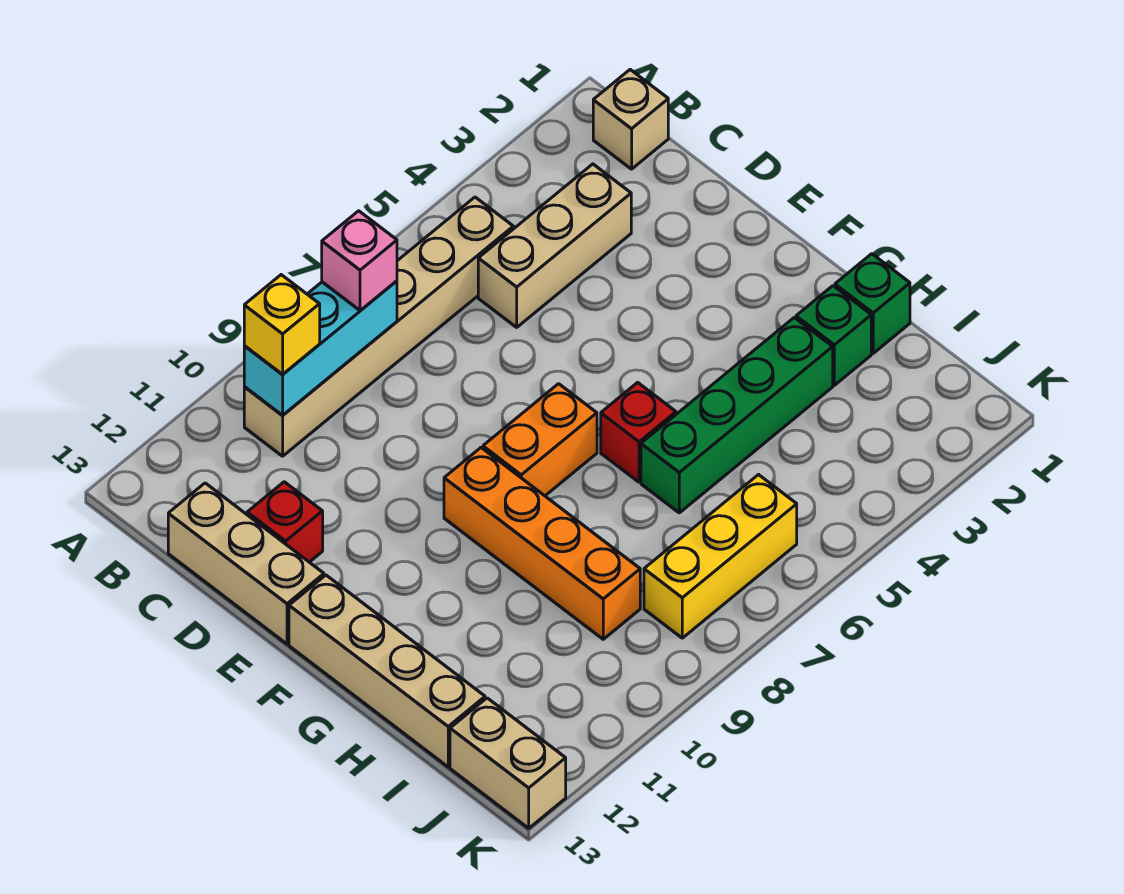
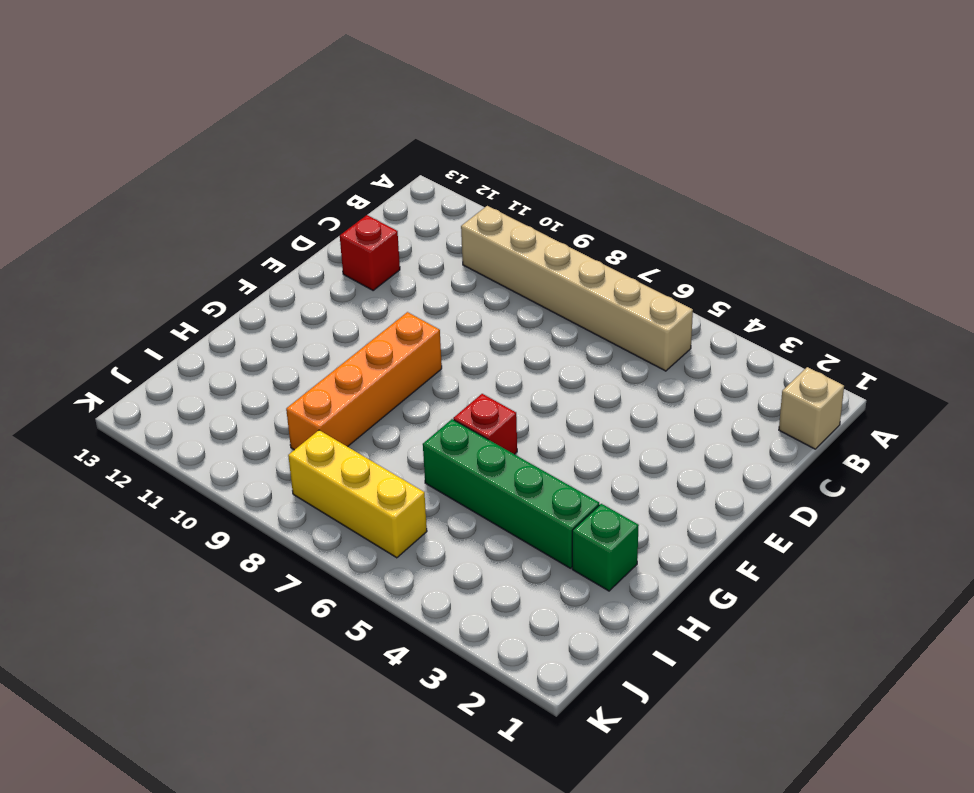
none -> tan brick C3:C5 level 1
none -> tan brick C13:E13 level 1
none -> orange brick F7:F8 level 1

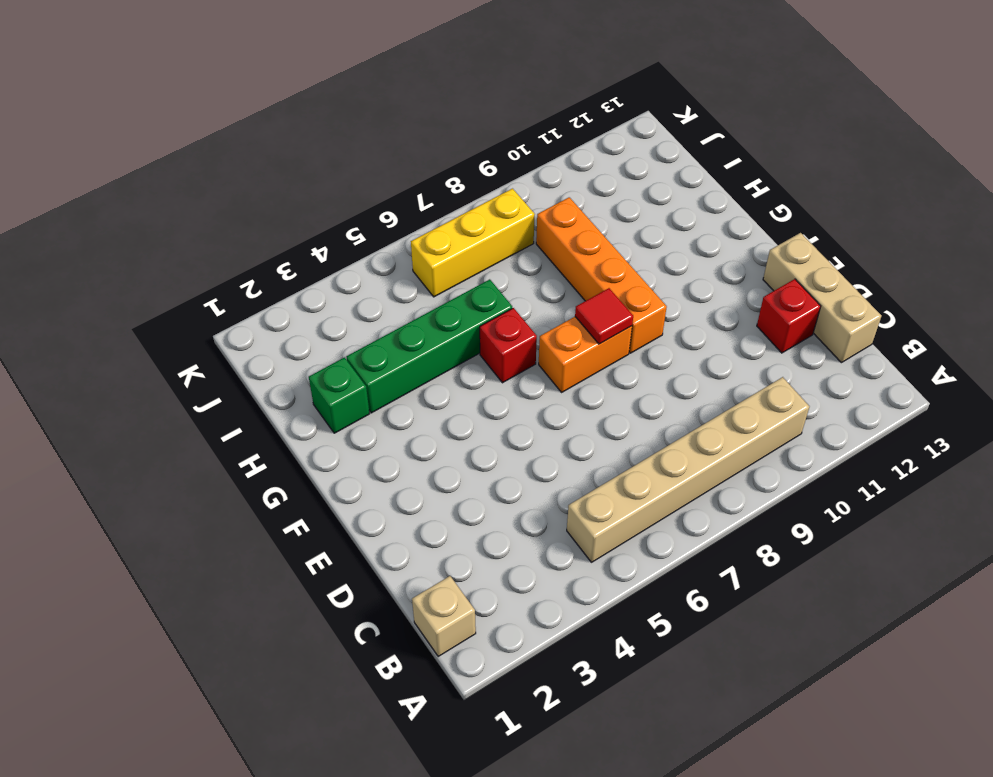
red tile F8 level 2 -> none
none -> tan brick C3:C5 level 1
none -> tan brick F13:I13 level 1
none -> green brick H1 level 1

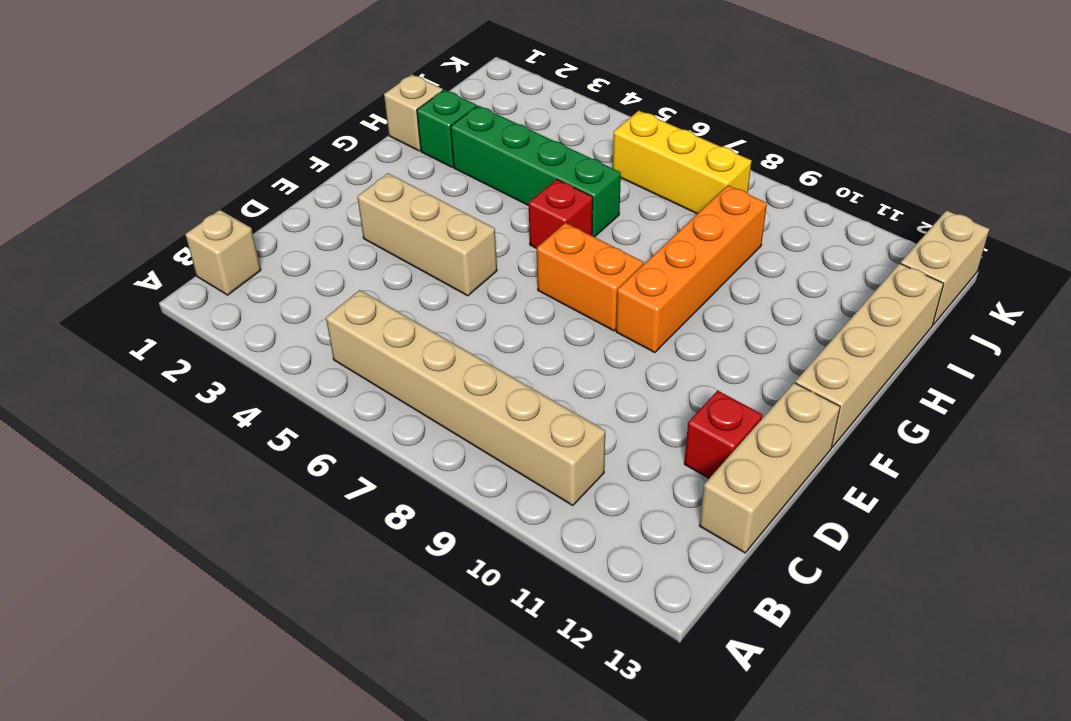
tan brick E3:E5 level 1 -> tan brick C3:C5 level 1
tan brick H1 level 1 -> green brick H1 level 1
none -> cyan brick B8:B10 level 2
none -> pink brick B8 level 3
none -> yellow brick B10 level 3

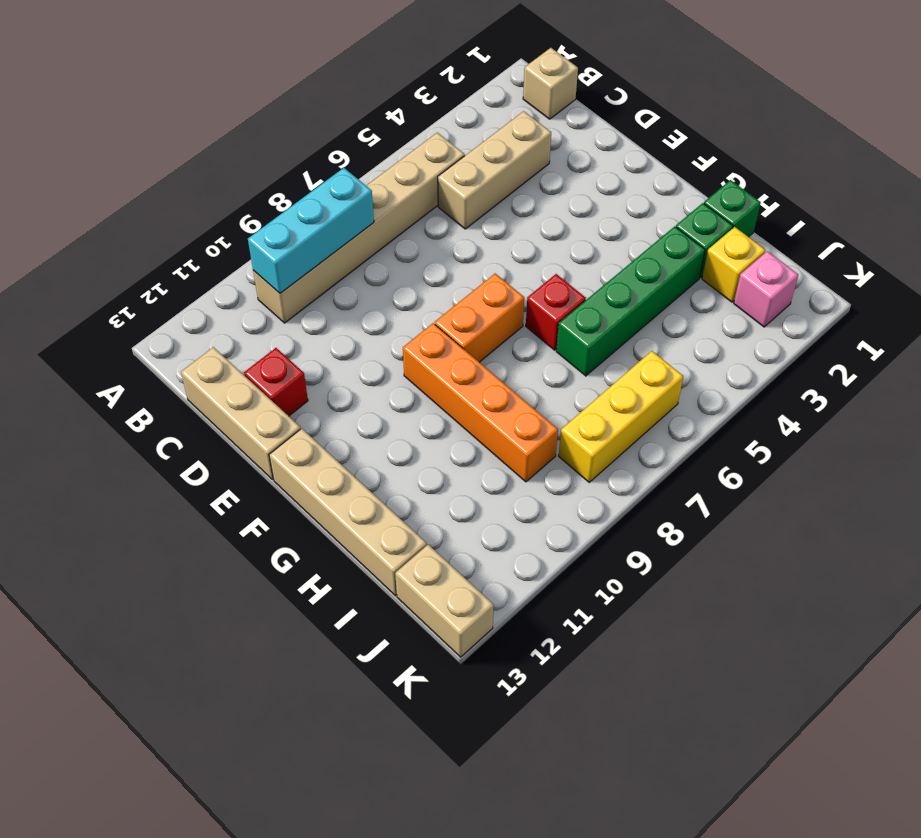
yellow brick I2 level 1 -> yellow brick B10 level 3
pink brick J2 level 1 -> pink brick B8 level 3

